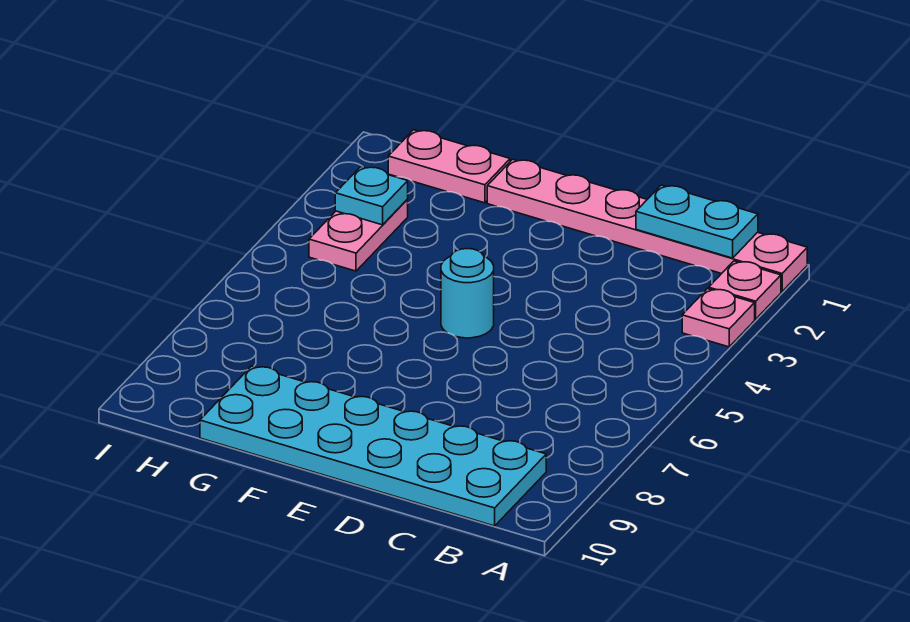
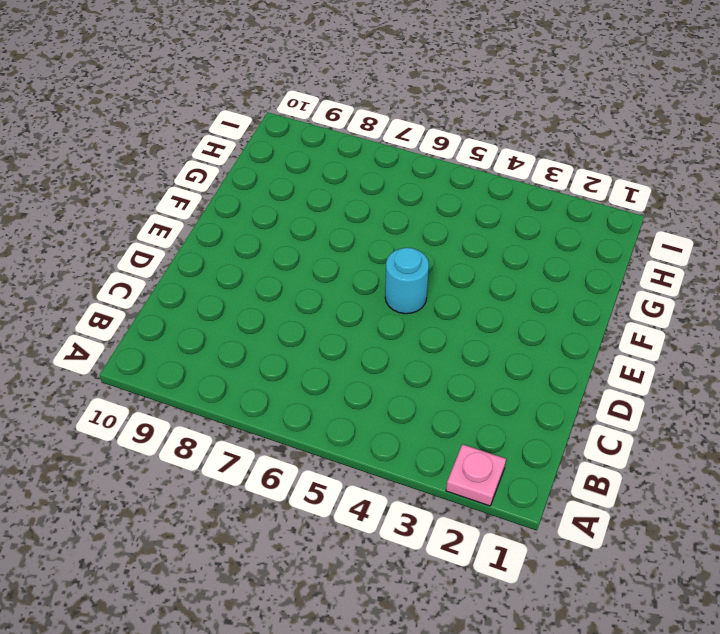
none -> pink plate A1:F1 level 1
none -> pink plate A3 level 1

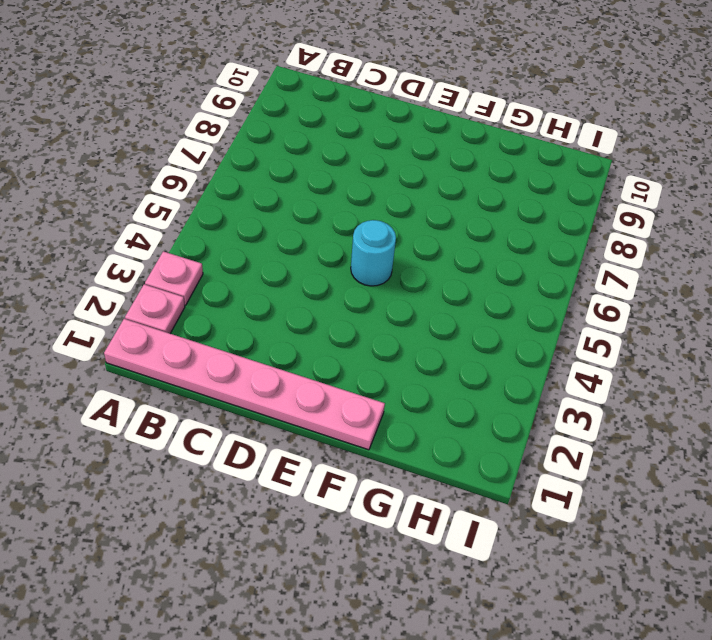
none -> cyan plate B9:G10 level 1
none -> pink plate G1:H1 level 1

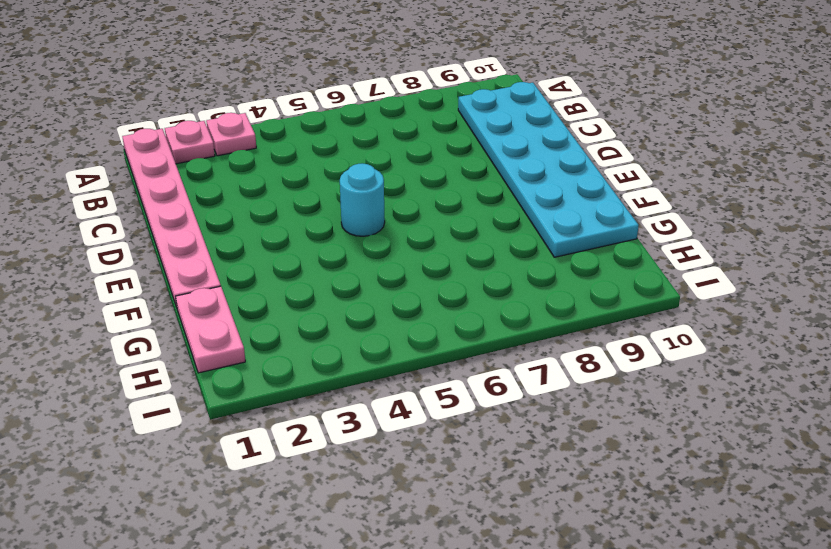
none -> pink plate H3:H4 level 1
none -> cyan plate B1:C1 level 2

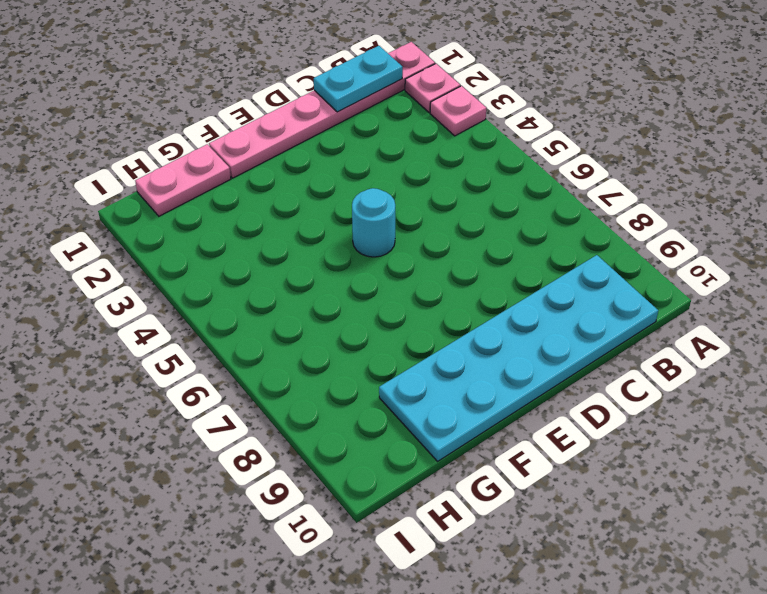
none -> pink plate H3:H4 level 1
none -> cyan plate H3 level 2

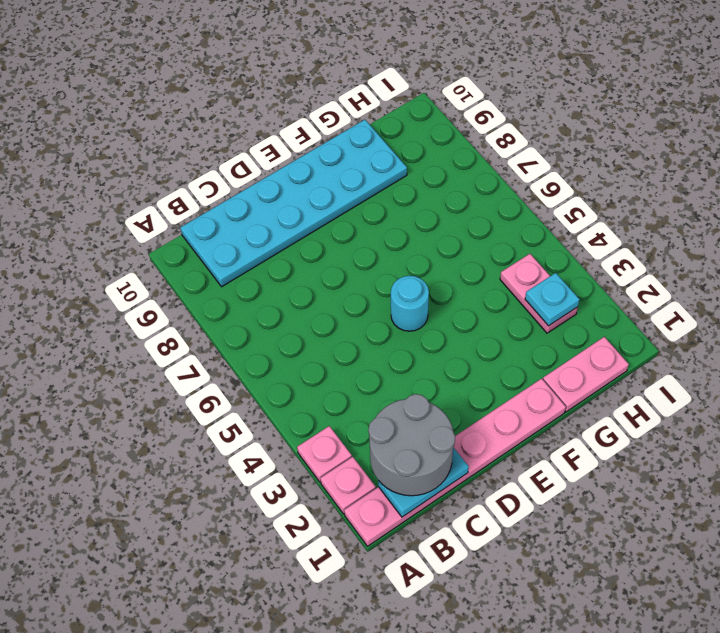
grey round brick B1:C2 level 3 -> none

